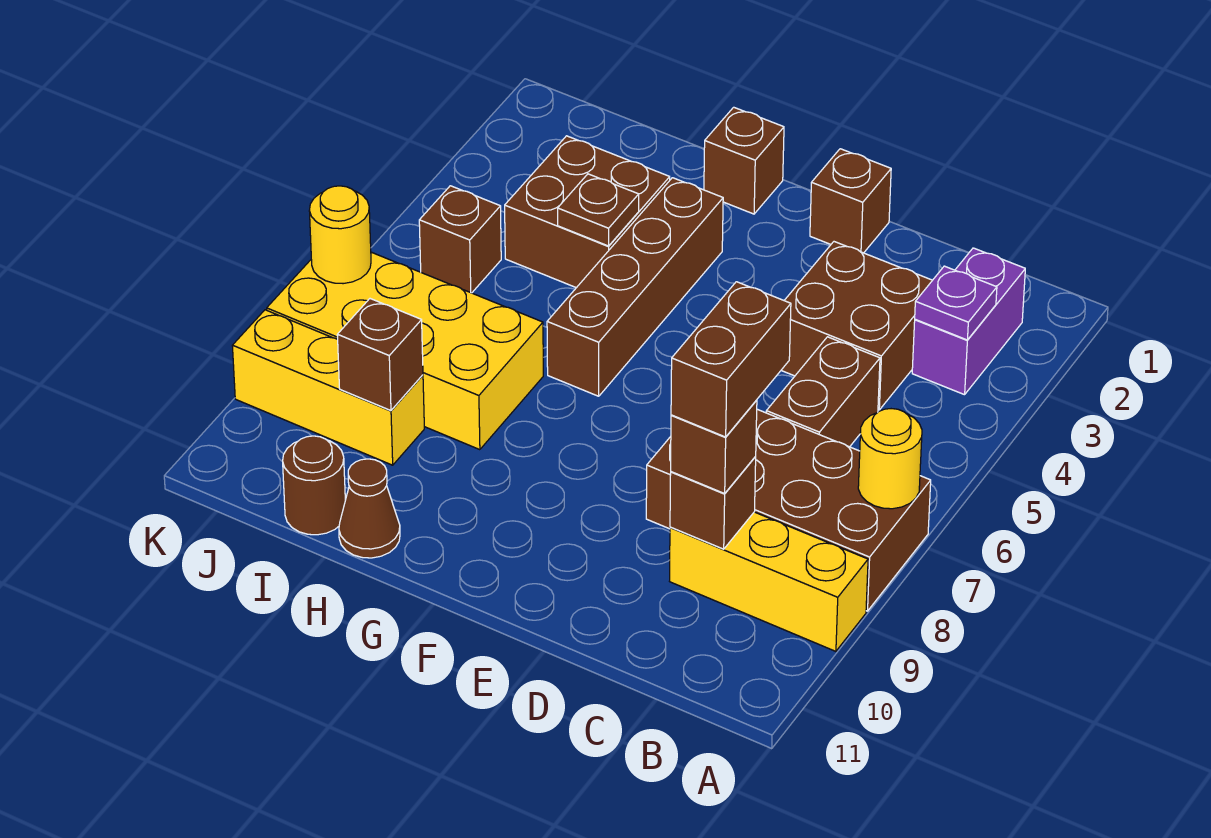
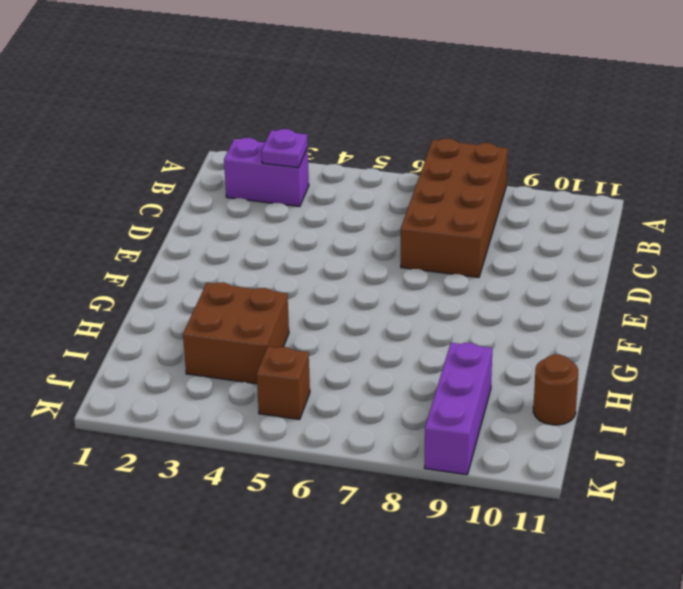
purple brick I9:K9 level 1 -> yellow brick I9:K9 level 1
none -> yellow brick A9:C9 level 1
none -> brown brick C3:D4 level 1
none -> brown brick C5:C6 level 1

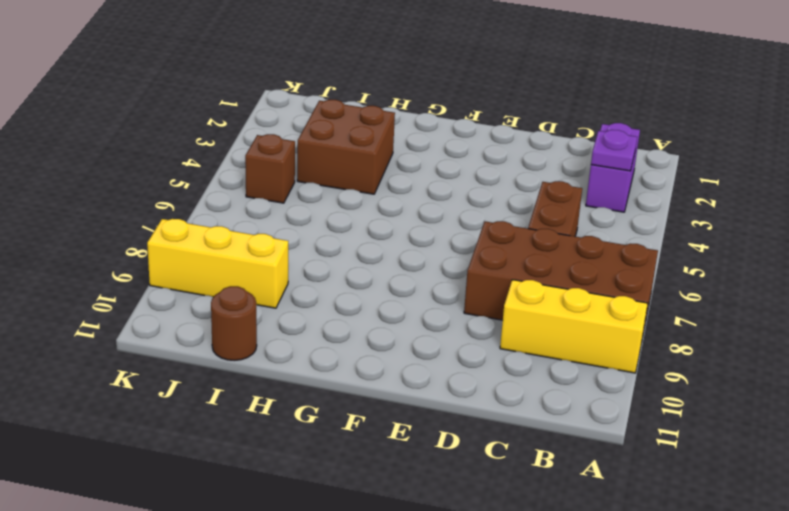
none -> brown brick C3:D4 level 1
none -> brown brick E1 level 1
none -> brown brick G1 level 1

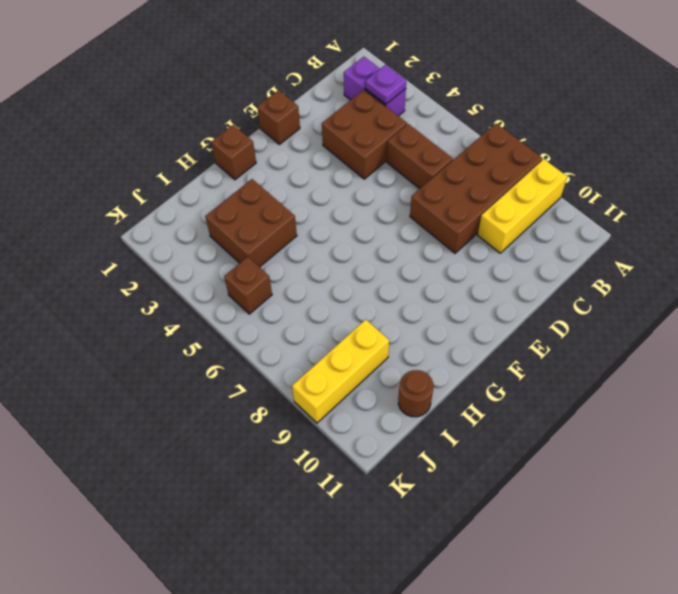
none -> brown brick G3:G6 level 1
none -> yellow brick H7:K8 level 1
none -> brown cone H11 level 1

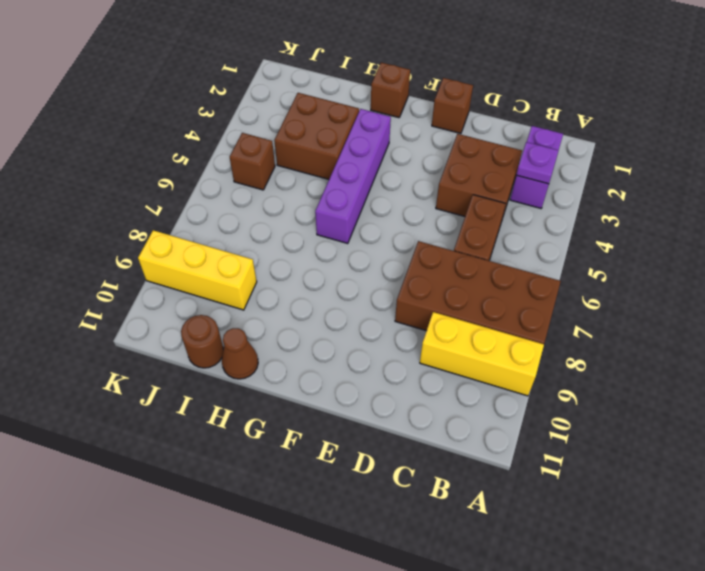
purple brick G3:G6 level 1 -> brown brick G3:G6 level 1
none -> yellow brick H7:K8 level 1
none -> yellow round brick A7 level 2
none -> brown brick C9 level 2

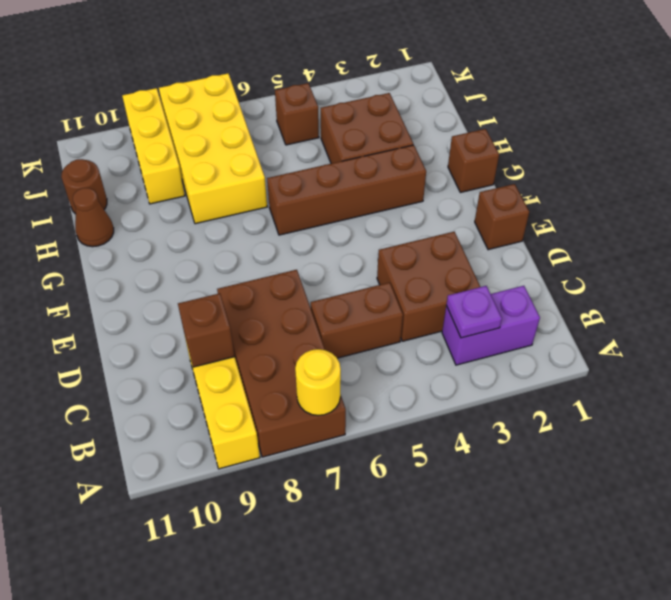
none -> brown plate H4 level 2
none -> brown brick I9 level 2
none -> yellow round brick K7 level 2

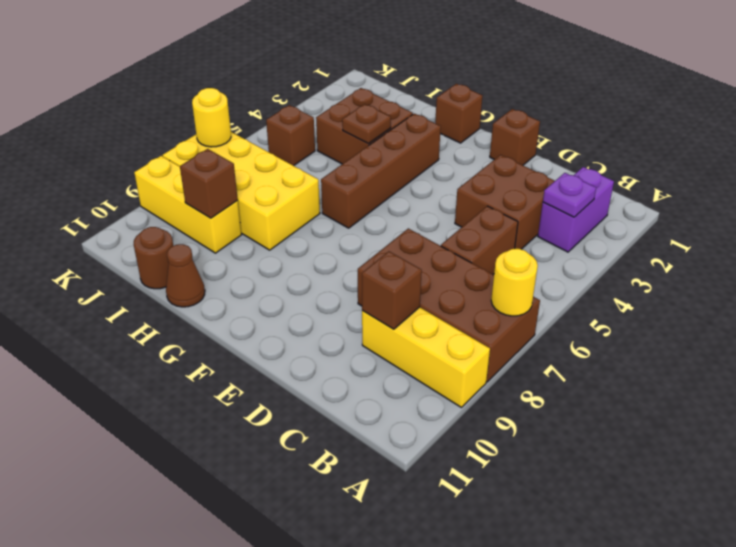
none -> brown brick C9 level 3
none -> brown brick C8:C9 level 4

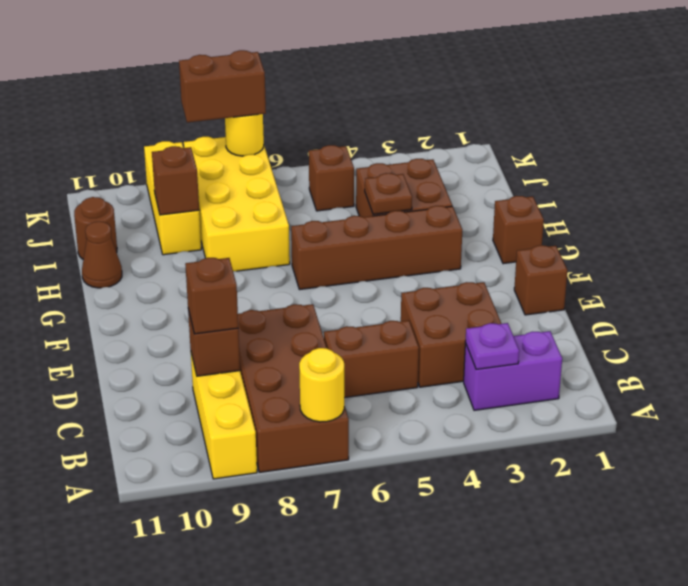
brown brick K7:K8 level 3 -> brown brick C8:C9 level 4

